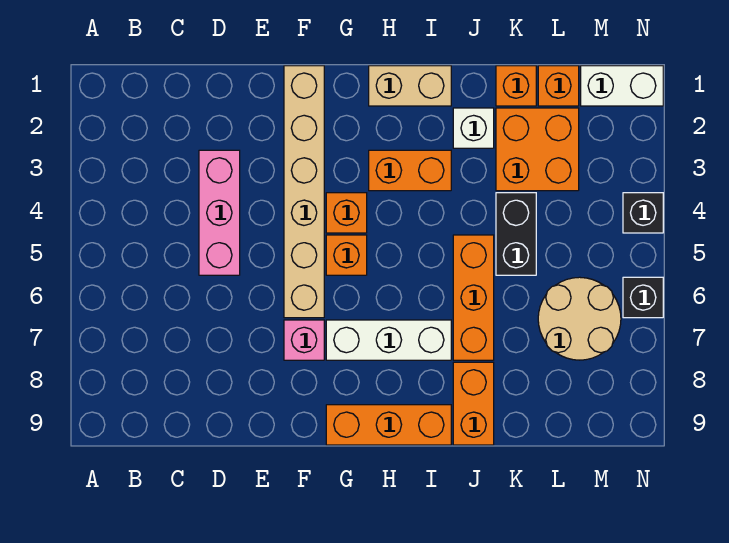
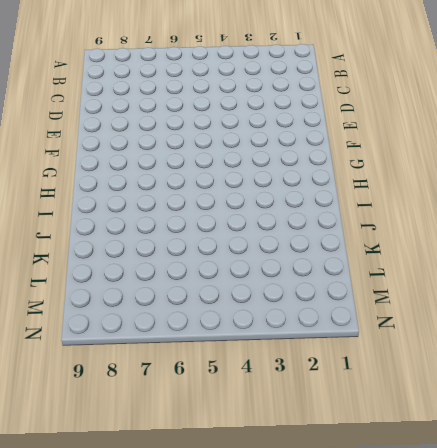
none -> pink brick D3:D5 level 1
none -> tan brick F1:F6 level 1
none -> pink brick F7 level 1

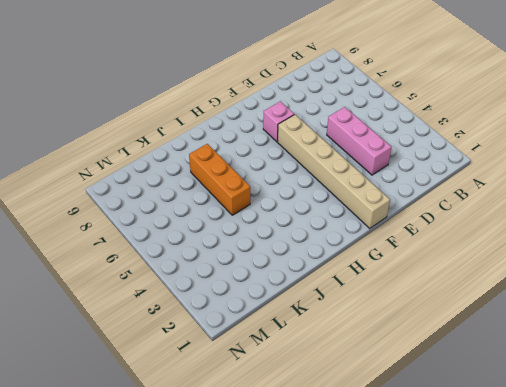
none -> orange brick G4 level 1
none -> orange brick G5 level 1
none -> white brick G7:I7 level 1

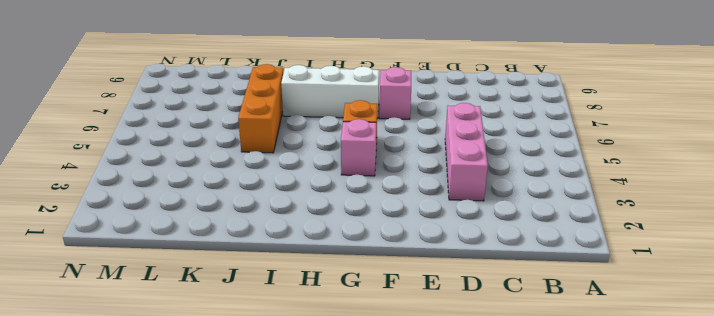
pink brick G4 level 1 -> orange brick G4 level 1
none -> tan brick F1:F6 level 1
none -> orange brick G9:I9 level 1
none -> tan brick H1:I1 level 1

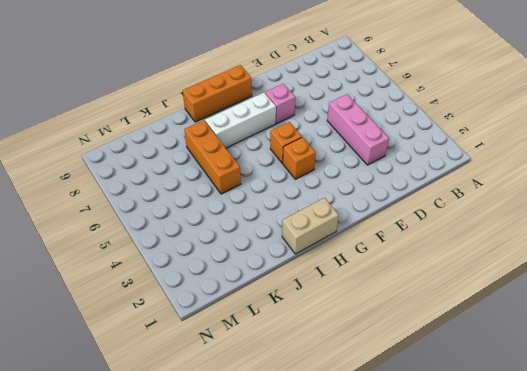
none -> tan brick F1:F6 level 1
none -> orange brick H3:I3 level 1
none -> white brick J2 level 1

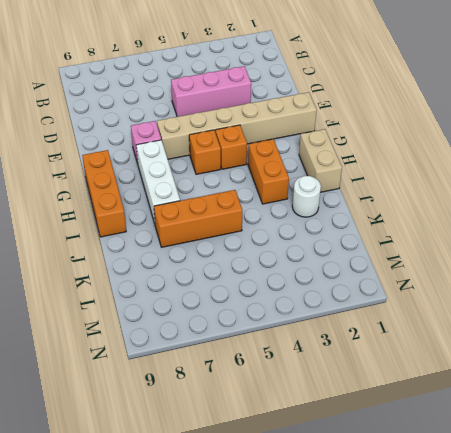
white round brick J2 level 1 -> white brick J2 level 1
none -> orange brick J8:J9 level 1
none -> orange brick K1 level 1
none -> orange brick K2:L3 level 1

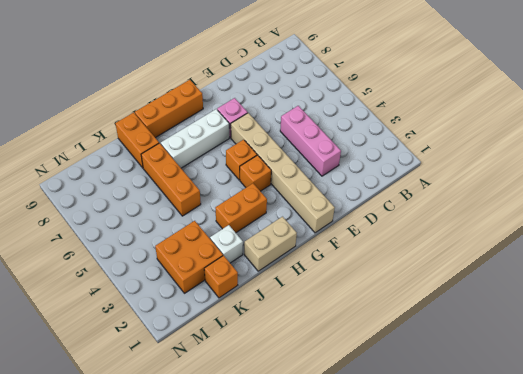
none -> black brick K4:K5 level 1
none -> orange brick L1 level 1
none -> tan round brick L6:M7 level 1

